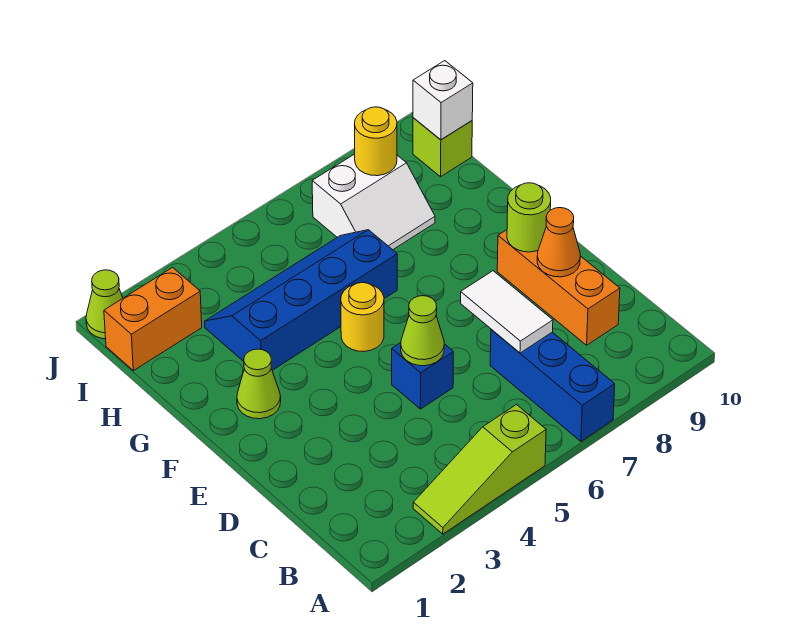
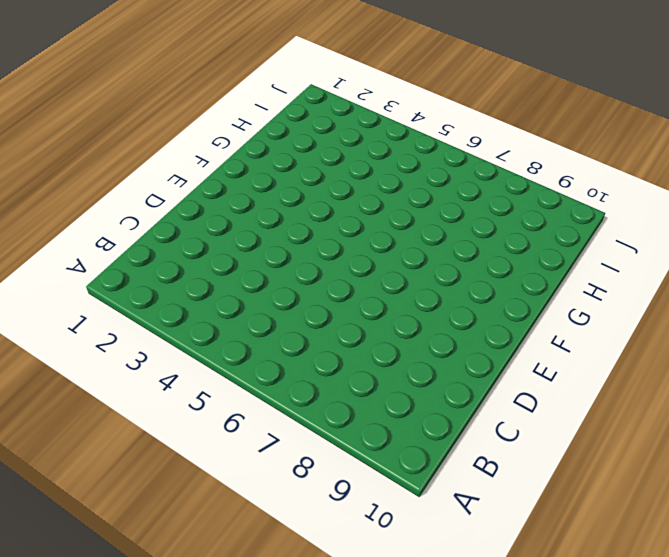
none -> lime slope A3:A5 level 1 top 5
none -> blue brick A7:C7 level 1
none -> orange brick C9:E9 level 1

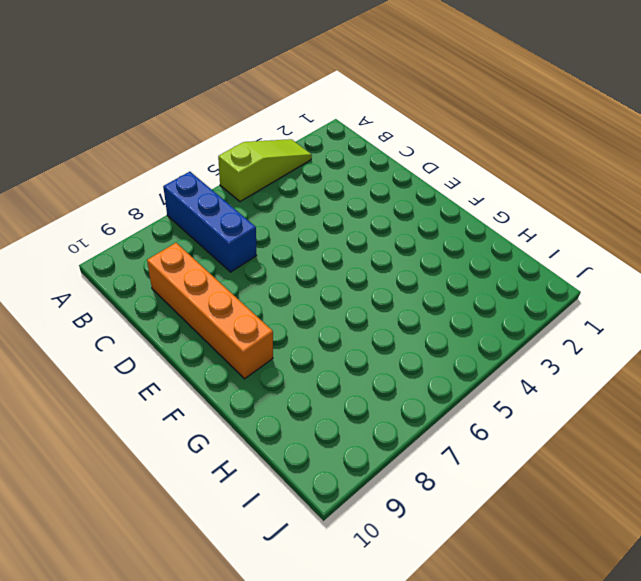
orange brick C9:F9 level 1 -> orange brick C9:E9 level 1
none -> blue brick D5 level 1
none -> lime cone F2 level 1
none -> yellow round brick F5 level 1

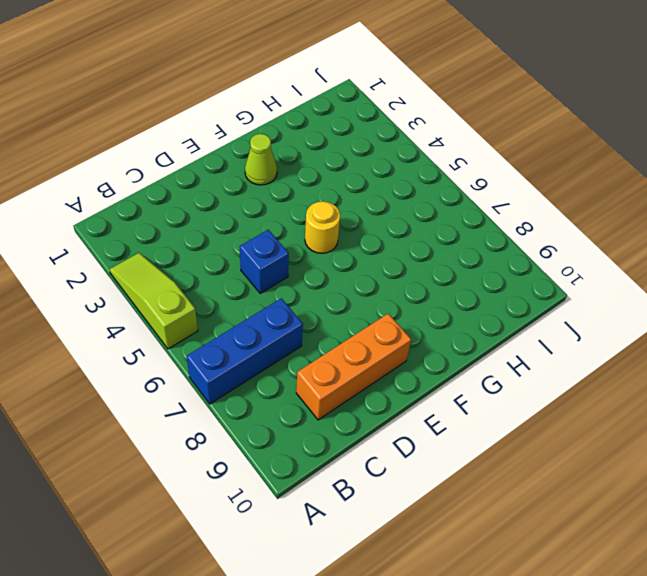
none -> blue slope G3:H6 level 1 top G
none -> white slope H7:I8 level 1 top I
none -> orange brick I1:I2 level 1

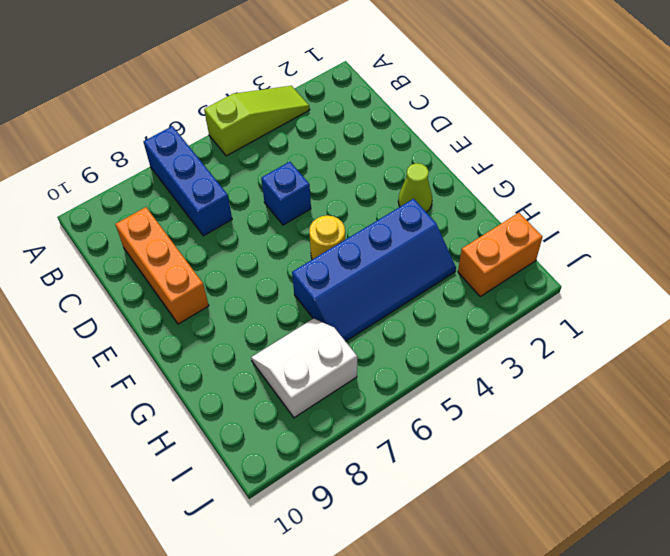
none -> lime brick I10 level 1
none -> lime cone J1 level 1
none -> white tile C7:D7 level 2

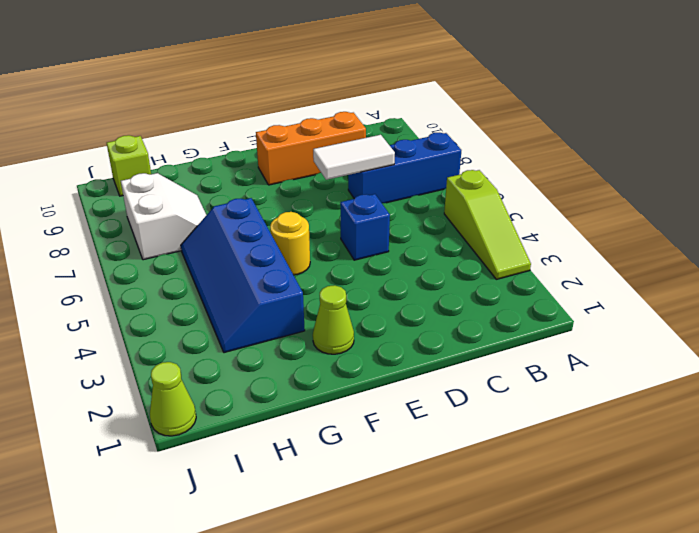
none -> orange brick I1:I2 level 1
none -> lime cone D5 level 2
none -> orange cone D9 level 2

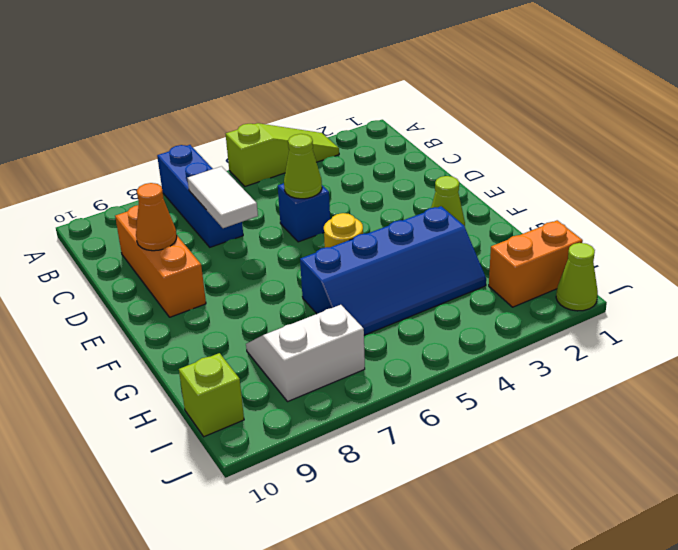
none -> lime round brick E9 level 2
none -> yellow round brick I8 level 2
none -> white brick I10 level 2

